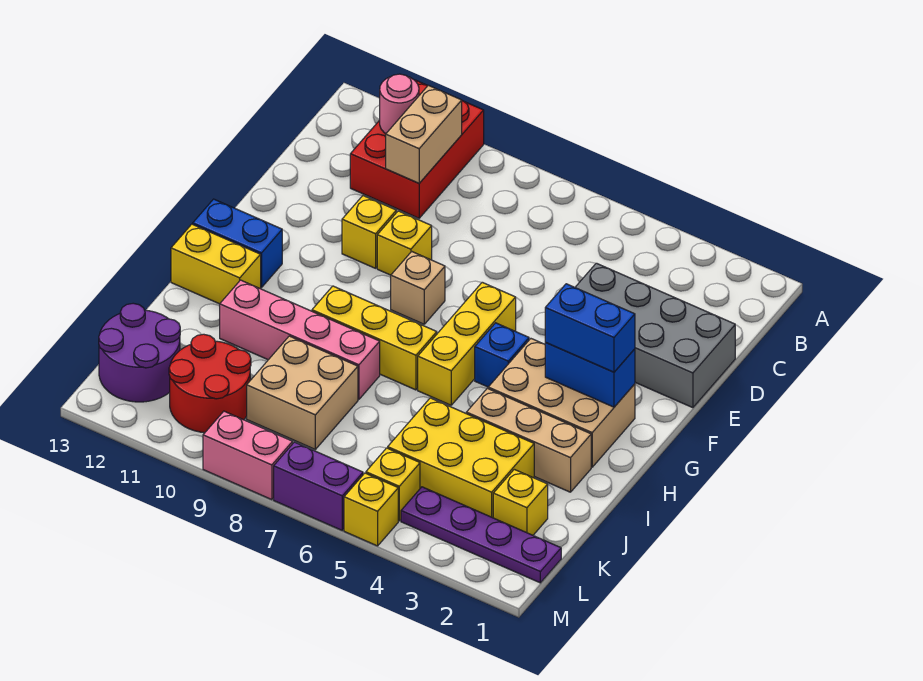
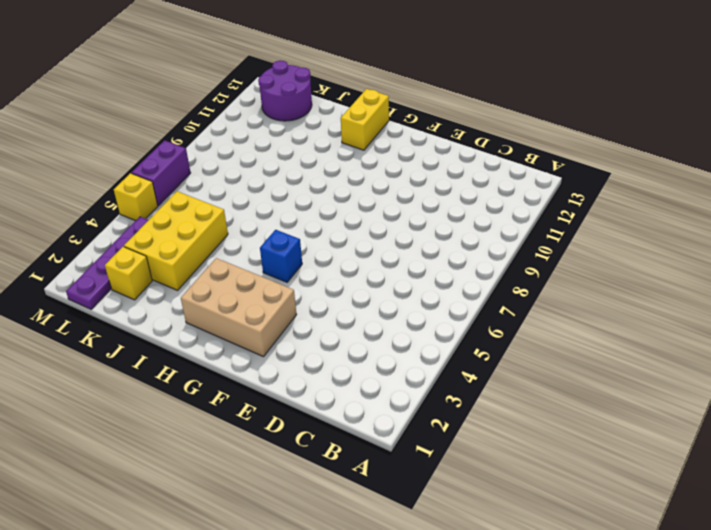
tan brick F2:H3 level 1 -> tan brick G2:H4 level 1
none -> red brick A10:C11 level 1
none -> grey brick D1:E4 level 1
none -> yellow brick E9 level 1

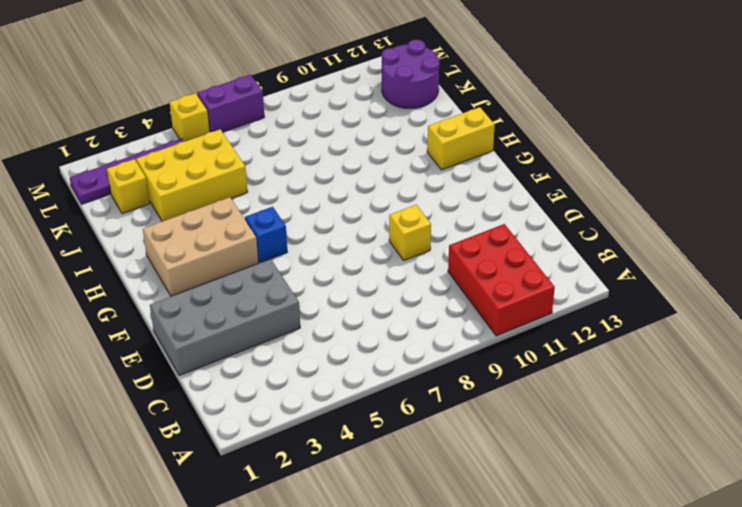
none -> yellow brick E10 level 1
none -> yellow brick F6:H6 level 1
none -> tan brick F8 level 1

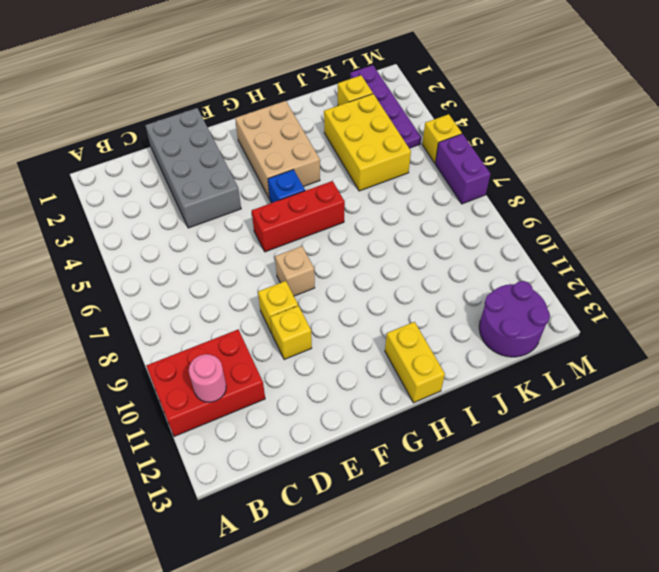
red brick F6:H6 level 1 -> yellow brick F6:H6 level 1
none -> blue brick G12:G13 level 1
none -> yellow brick H7:H9 level 1
none -> tan brick I2:I4 level 1

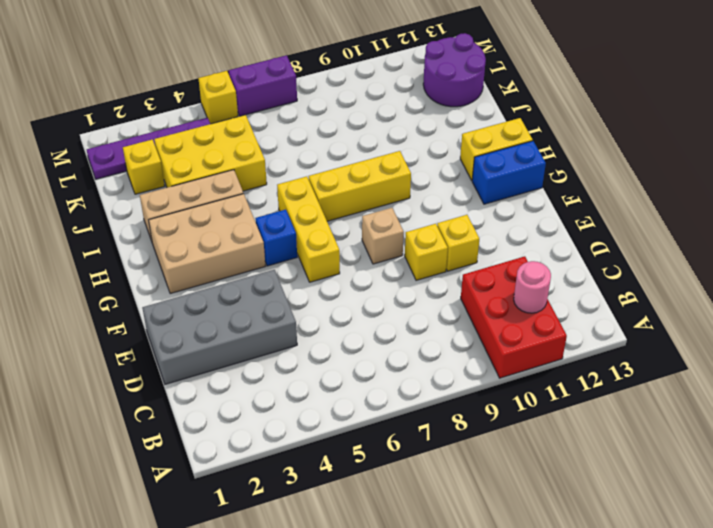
none -> pink brick I8:I11 level 1
none -> tan brick J8:K9 level 1
none -> red round brick K10:L11 level 1

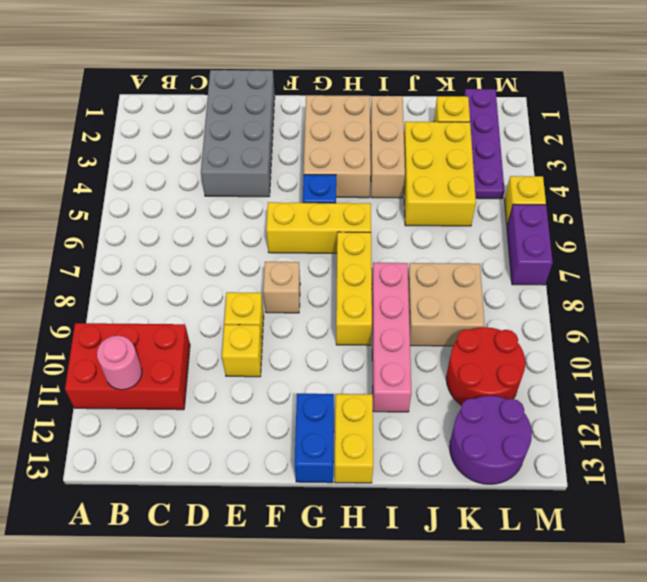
none -> yellow brick L5 level 1
none -> pink brick M8:M9 level 1
none -> tan brick B10:C10 level 2

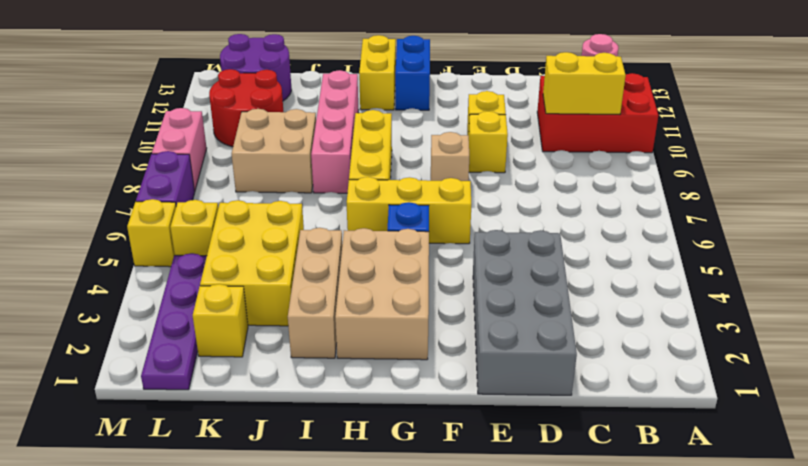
yellow brick B10:C10 level 2 -> tan brick B10:C10 level 2
none -> blue brick G2:G3 level 2
none -> blue brick G2:G3 level 3

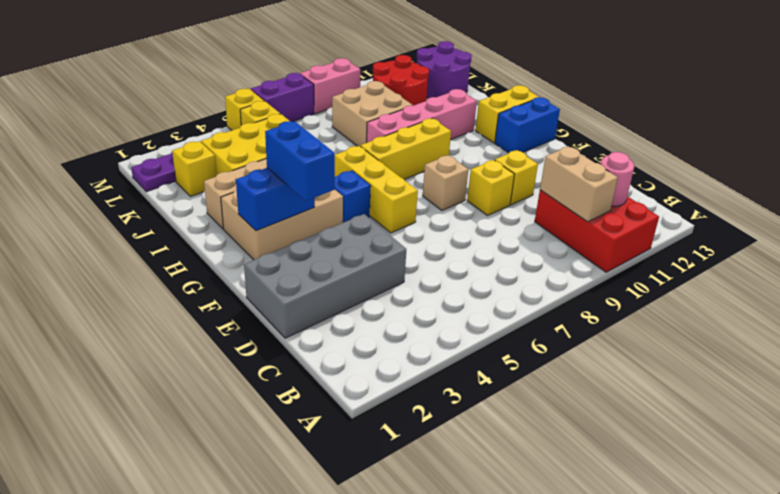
blue brick F3:G3 level 3 -> blue brick G2:G3 level 3

